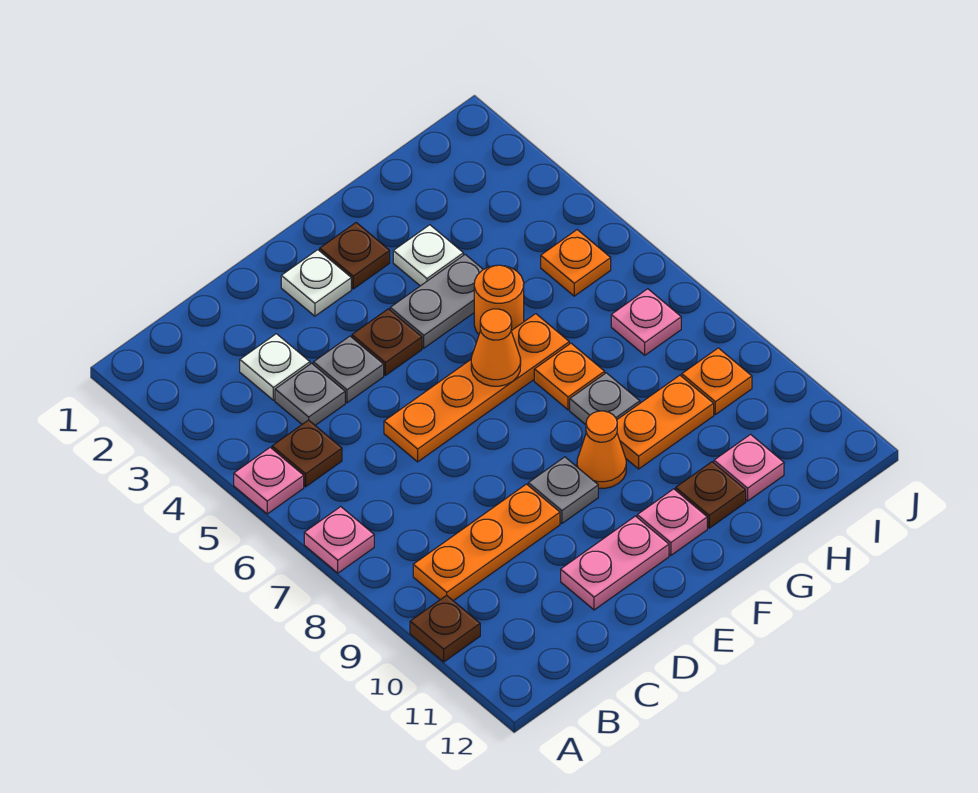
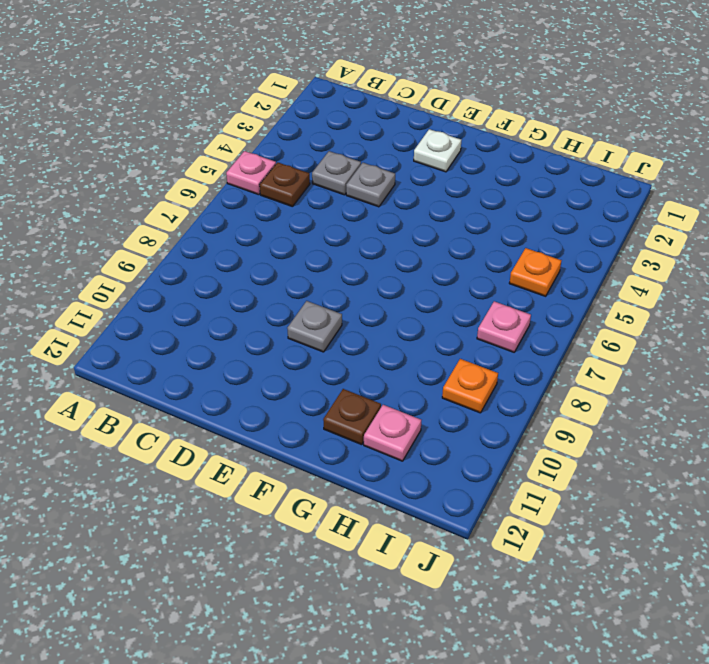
none -> pink plate A7 level 1
none -> brown plate A10 level 1
none -> orange plate B9:D9 level 1

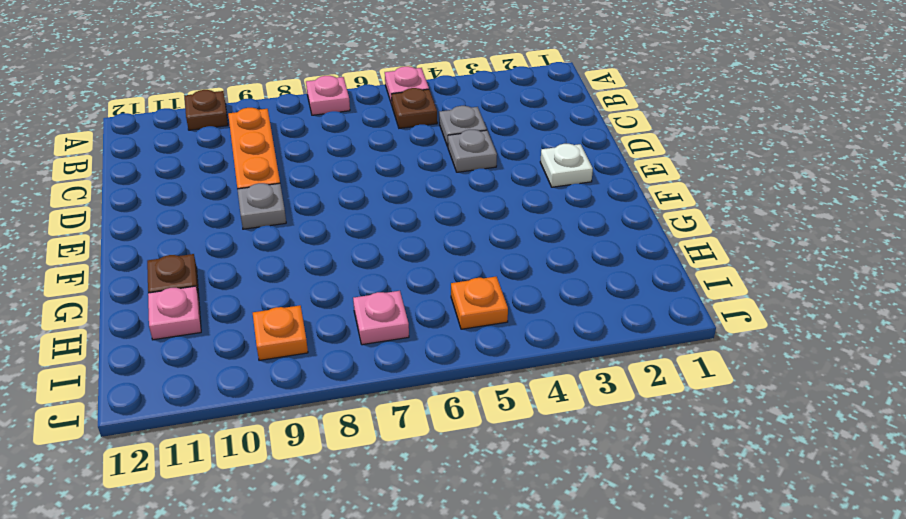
none -> white plate C3 level 1
none -> orange plate D6:G6 level 1
none -> pink plate D11:E11 level 1

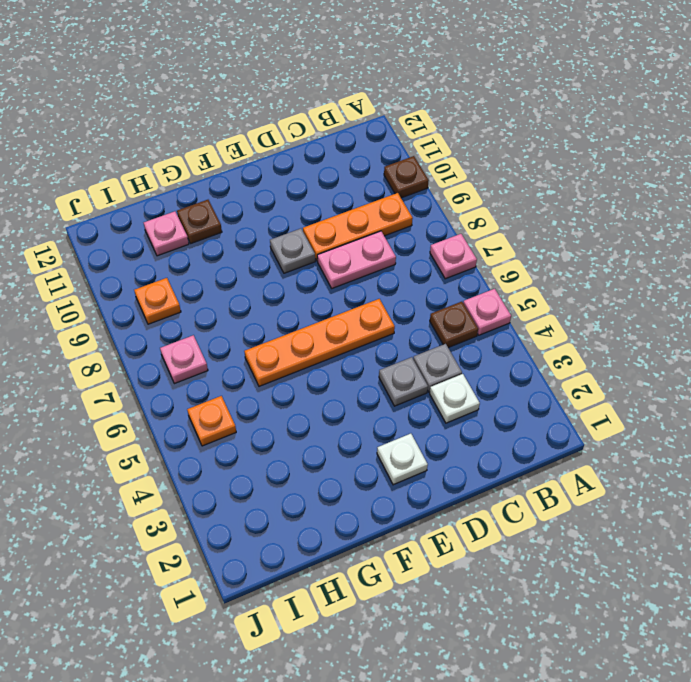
pink plate C8:D8 level 1 -> pink plate D11:E11 level 1
none -> brown plate E4 level 1
none -> brown plate F2 level 1
none -> grey plate F4:G4 level 1

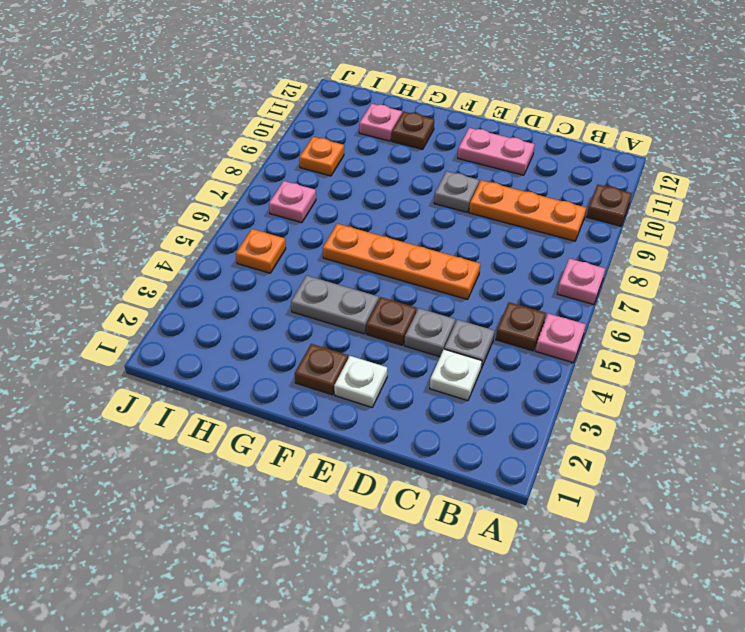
none -> orange cone F9 level 1
none -> pink plate F11 level 1
none -> white plate G3 level 1

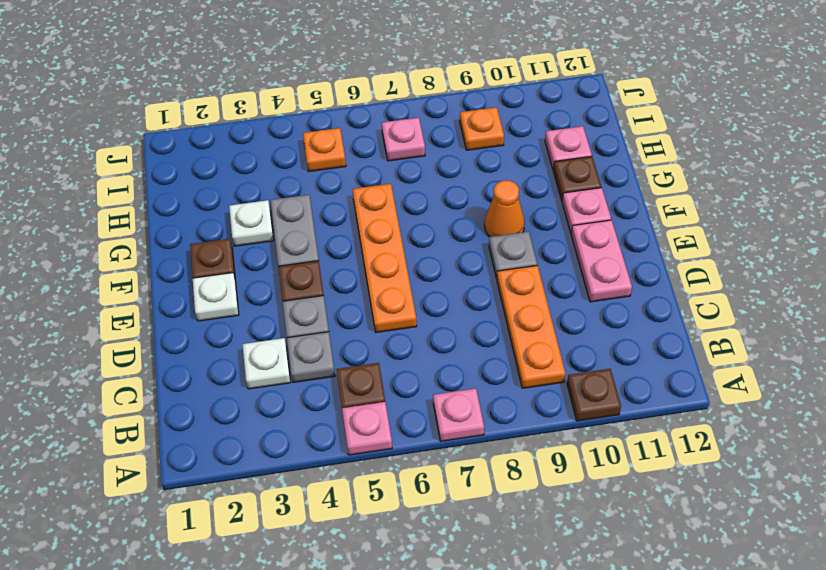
none -> orange round brick G5 level 1
none -> orange plate G7 level 1
none -> grey plate G8 level 1

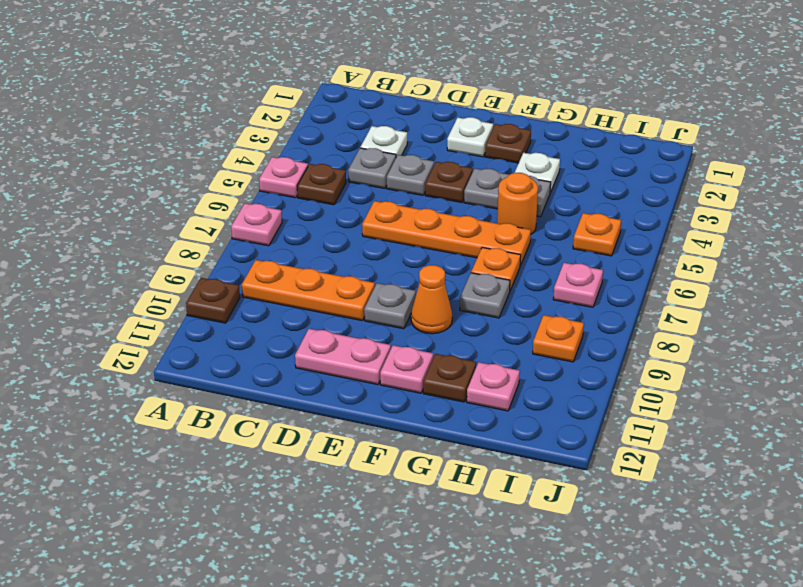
none -> orange plate G9:H9 level 1
none -> orange cone F6 level 2

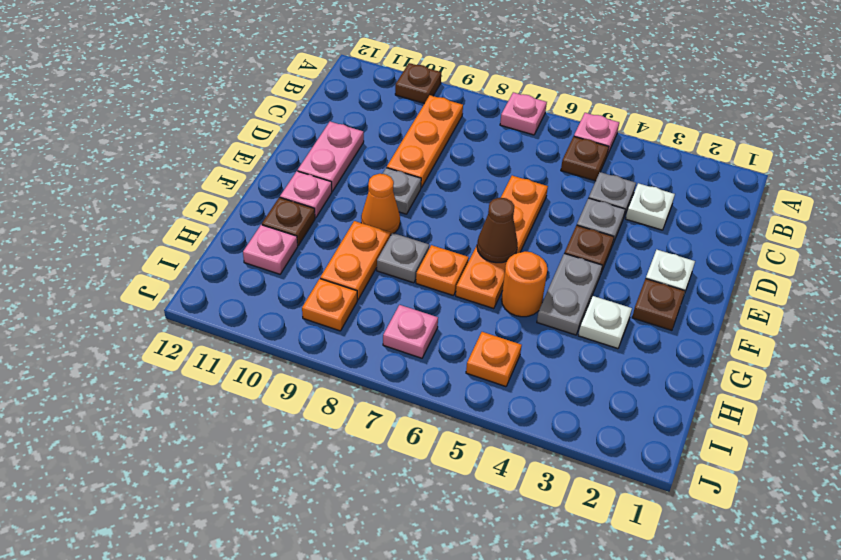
brown cone F6 level 2 -> orange cone F6 level 2

